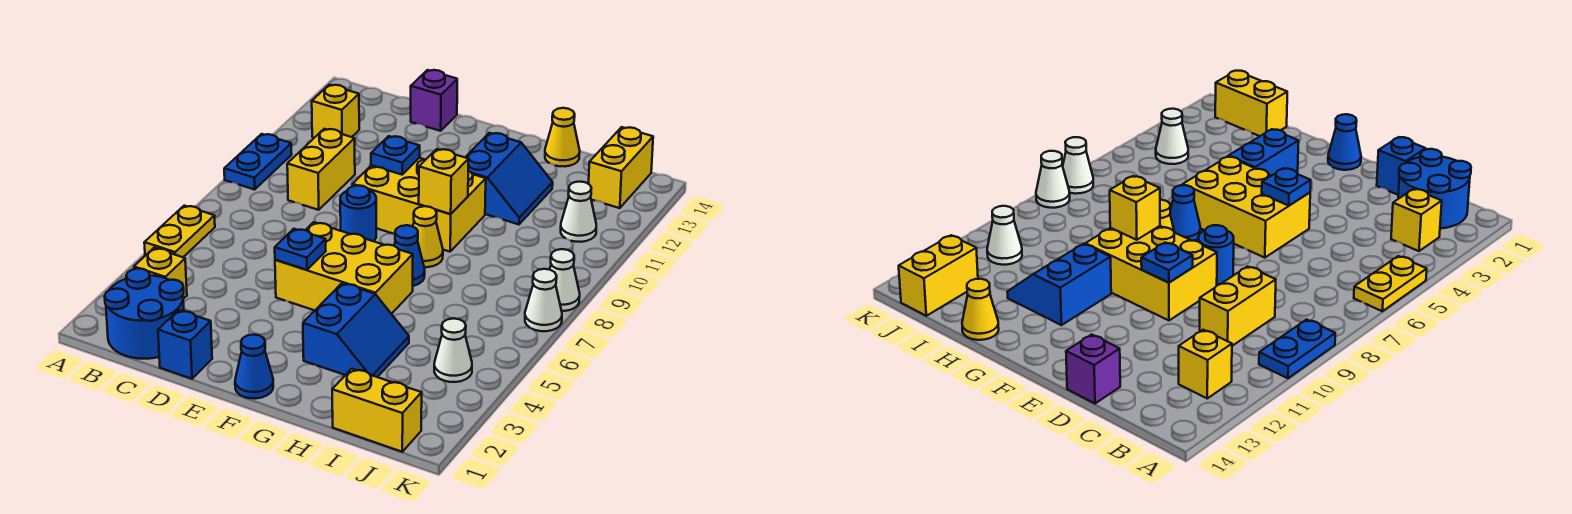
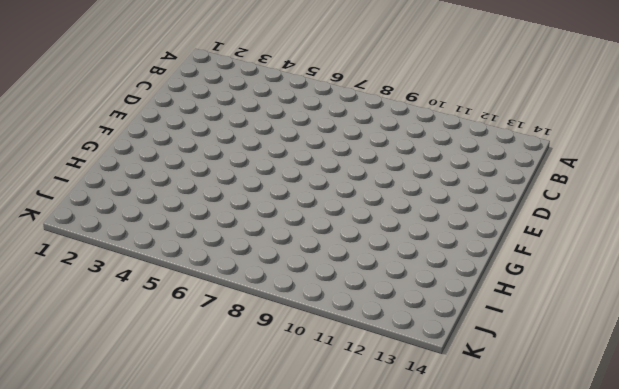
none -> yellow plate A5:A6 level 1
none -> blue plate A9:A10 level 1
none -> blue round brick B1:C2 level 1

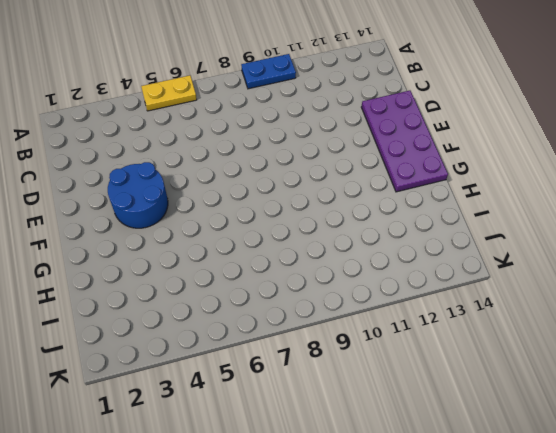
purple plate D13:G14 level 1 -> purple brick D14 level 1
blue round brick E3:F4 level 1 -> blue round brick B1:C2 level 1
none -> yellow brick B3 level 1
none -> yellow brick B12 level 1
none -> yellow brick C9:C10 level 1

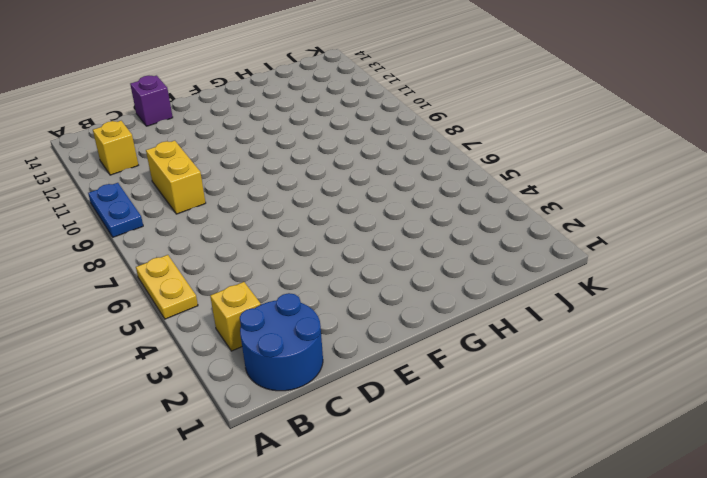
none -> blue brick D1 level 1
none -> yellow brick E5:G6 level 1
none -> blue round brick E8 level 1

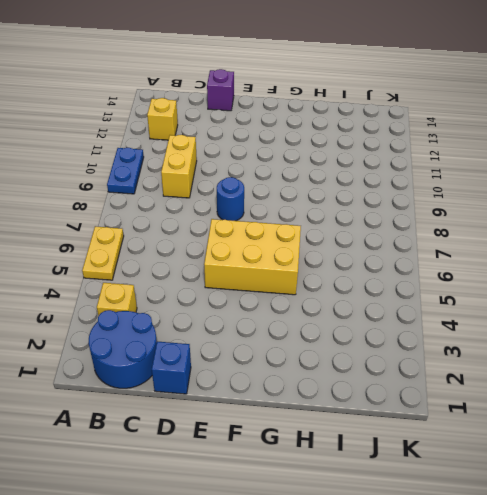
none -> yellow brick E9:G10 level 1
none -> blue cone F1 level 1
none -> blue slope G3:H4 level 1 top G

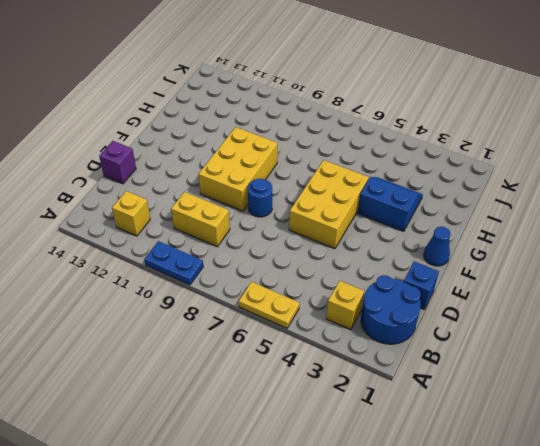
none -> blue cone G7 level 1
none -> yellow cone G8 level 1
none -> blue slope G11:H12 level 1 top G

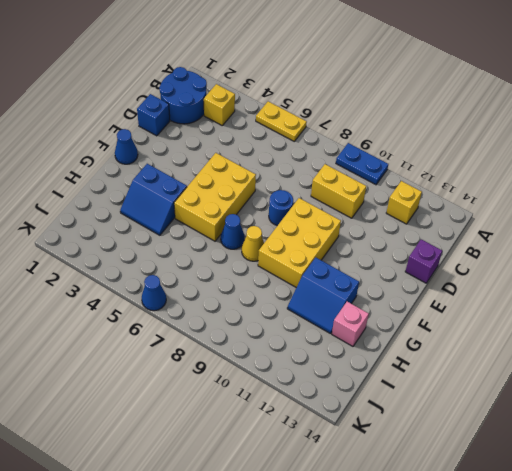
pink brick H13 level 1 -> none
blue cone K6 level 1 -> none
none -> yellow cone H14 level 1
none -> yellow brick I1:J1 level 1
none -> white cone J4 level 1

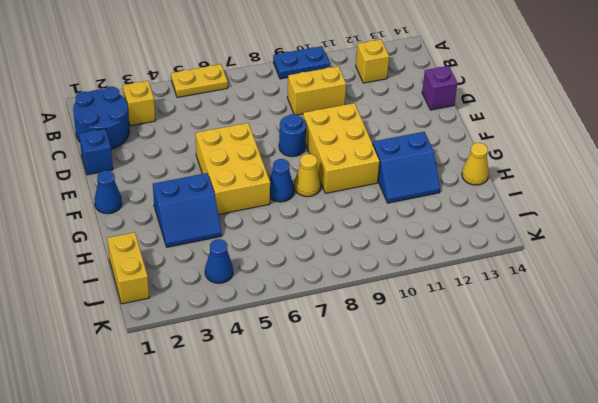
blue cone J4 level 1 -> white cone J4 level 1
none -> white cone J11 level 1
none -> yellow brick J13:J14 level 1
none -> white cone K7 level 1

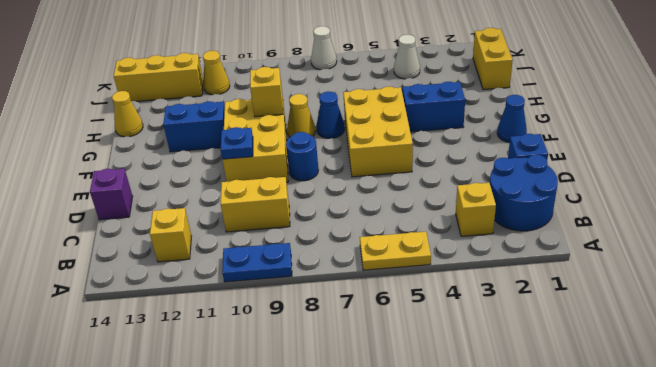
yellow cone J11 level 1 -> white cone J11 level 1
yellow brick J12:J14 level 1 -> yellow brick J13:J14 level 1
none -> white cone K8 level 1
none -> blue plate E5 level 2

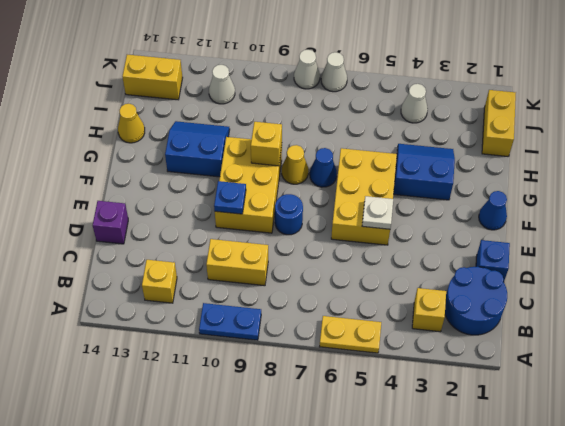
white plate E5 level 2 -> blue plate E5 level 2

